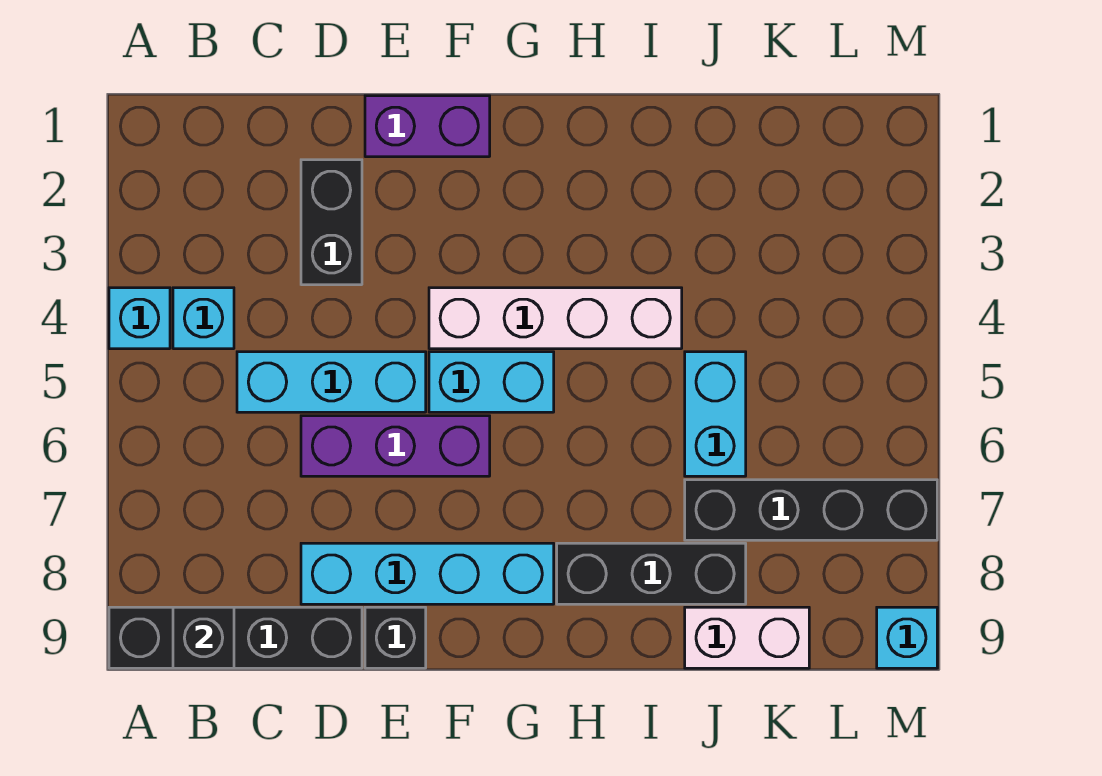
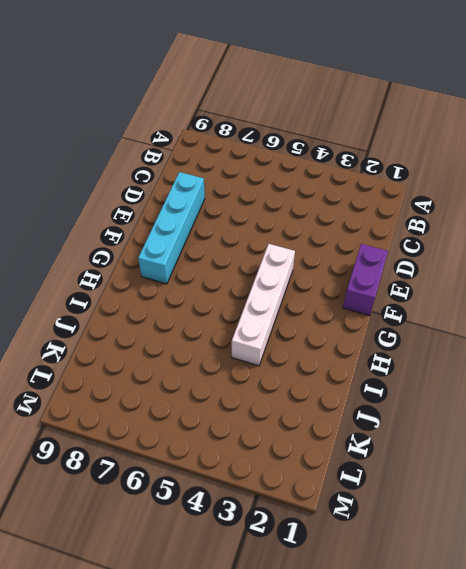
none -> cyan brick A4 level 1
none -> black brick A9:D9 level 1
none -> cyan brick B4 level 1

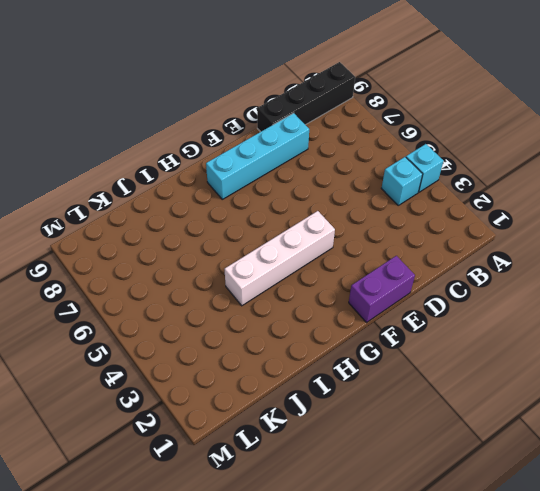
none -> cyan brick C5:E5 level 1
none -> black brick D2:D3 level 1
none -> purple brick D6:F6 level 1

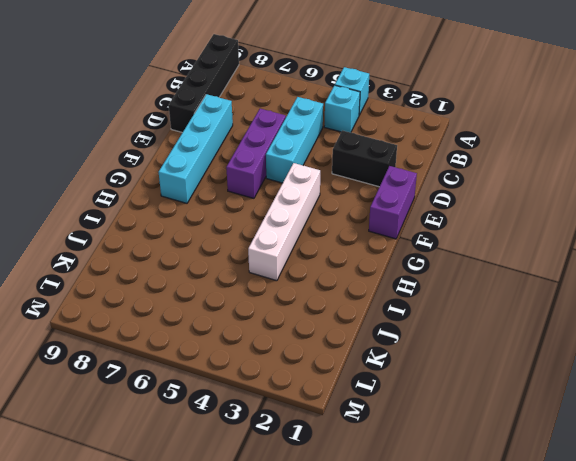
none -> black brick E9 level 1
none -> cyan brick F5:G5 level 1
none -> black brick H8:J8 level 1

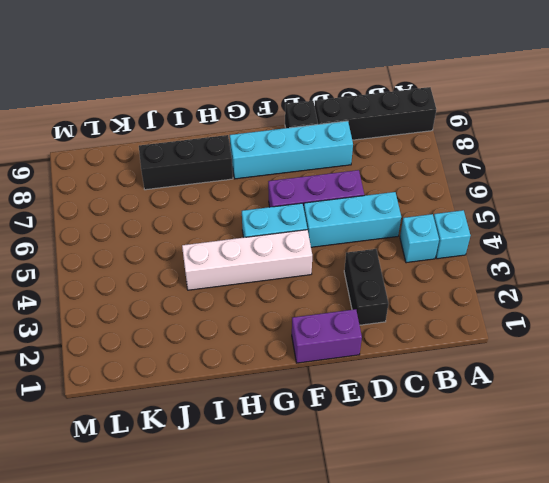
none -> cyan brick J5:J6 level 1
none -> black brick J7:M7 level 1
none -> white brick J9:K9 level 1

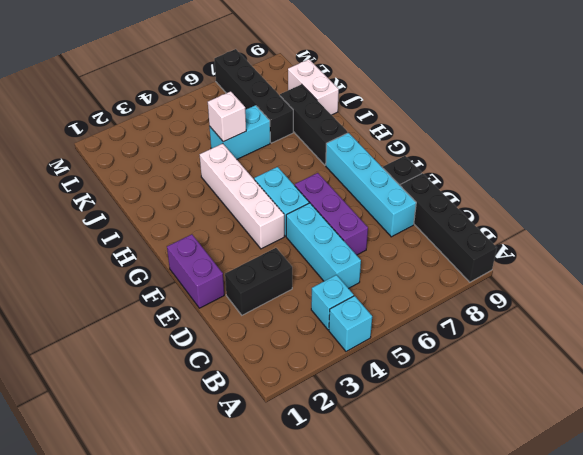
white brick J5 level 2 -> none
none -> cyan brick M9 level 1
none -> black brick B9 level 2

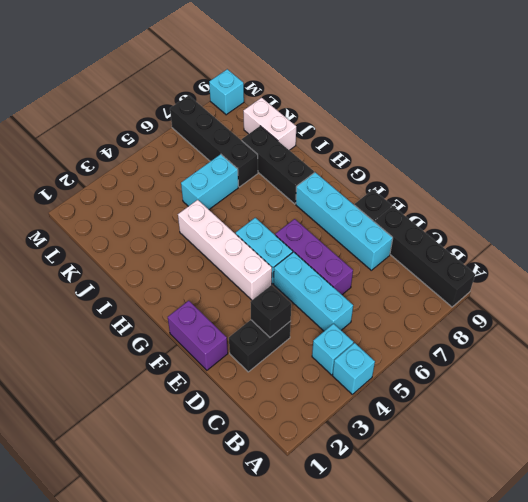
black brick D3 level 2 -> black brick B9 level 2

